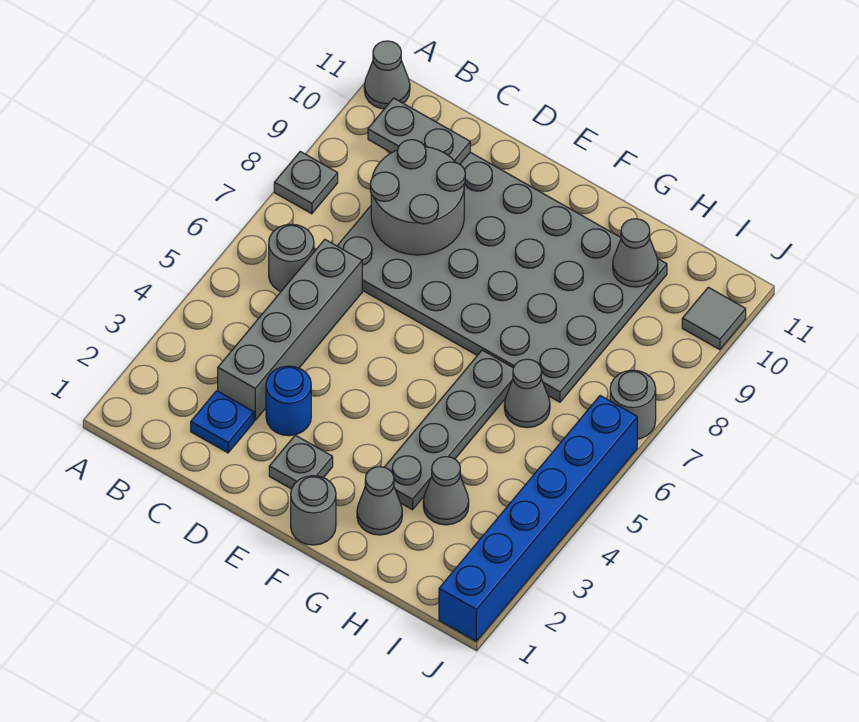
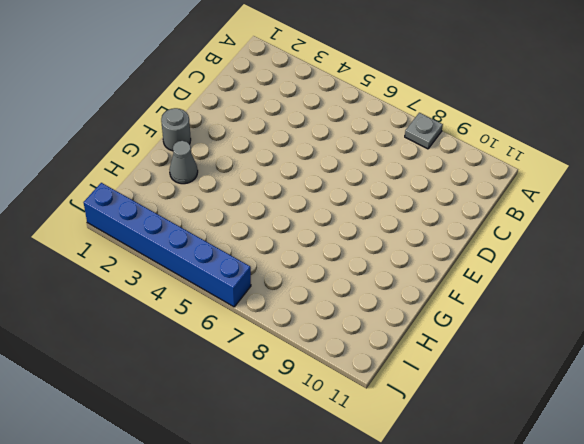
none -> grey cone A11 level 1
none -> grey round brick B6 level 1
none -> blue plate C2 level 1

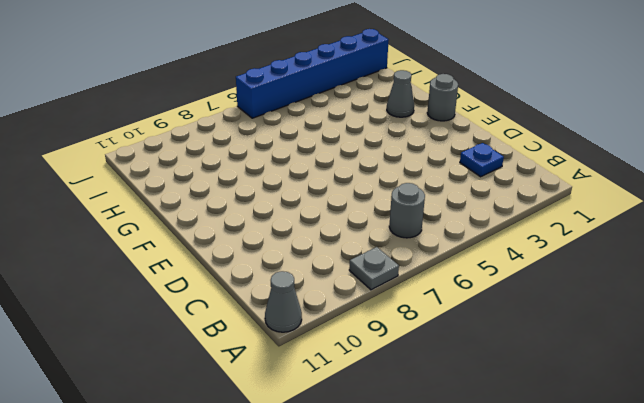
none -> grey brick C3:C6 level 1
none -> grey plate C7:H10 level 1
none -> blue round brick D3 level 1

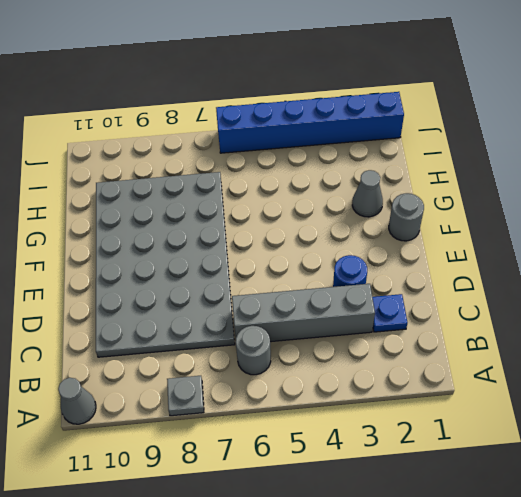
none -> grey plate E2 level 1
none -> grey plate G3:G6 level 1
none -> grey cone H3 level 1

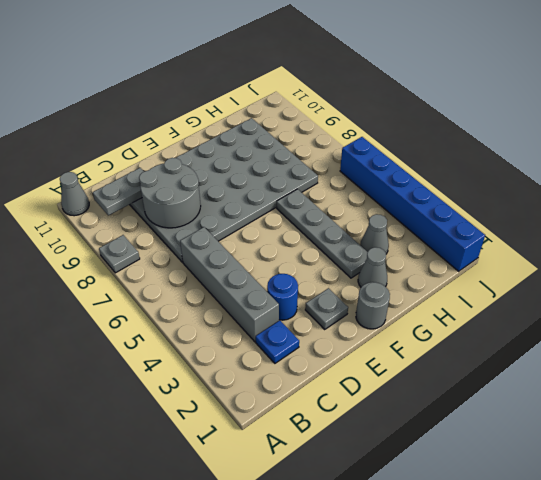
none -> grey round brick B6 level 1
none -> grey cone H6 level 1
none -> grey round brick J7 level 1

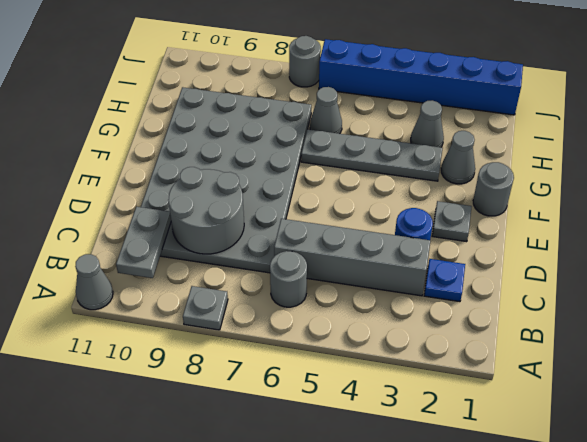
none -> grey tile J10 level 1
none -> grey cone H10 level 2

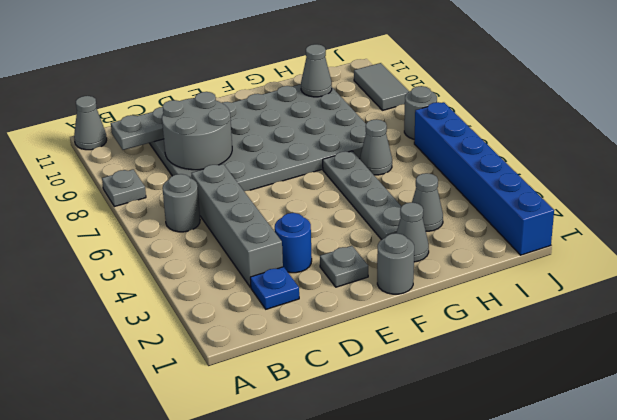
grey tile J9:J10 level 1 -> grey tile J10 level 1

